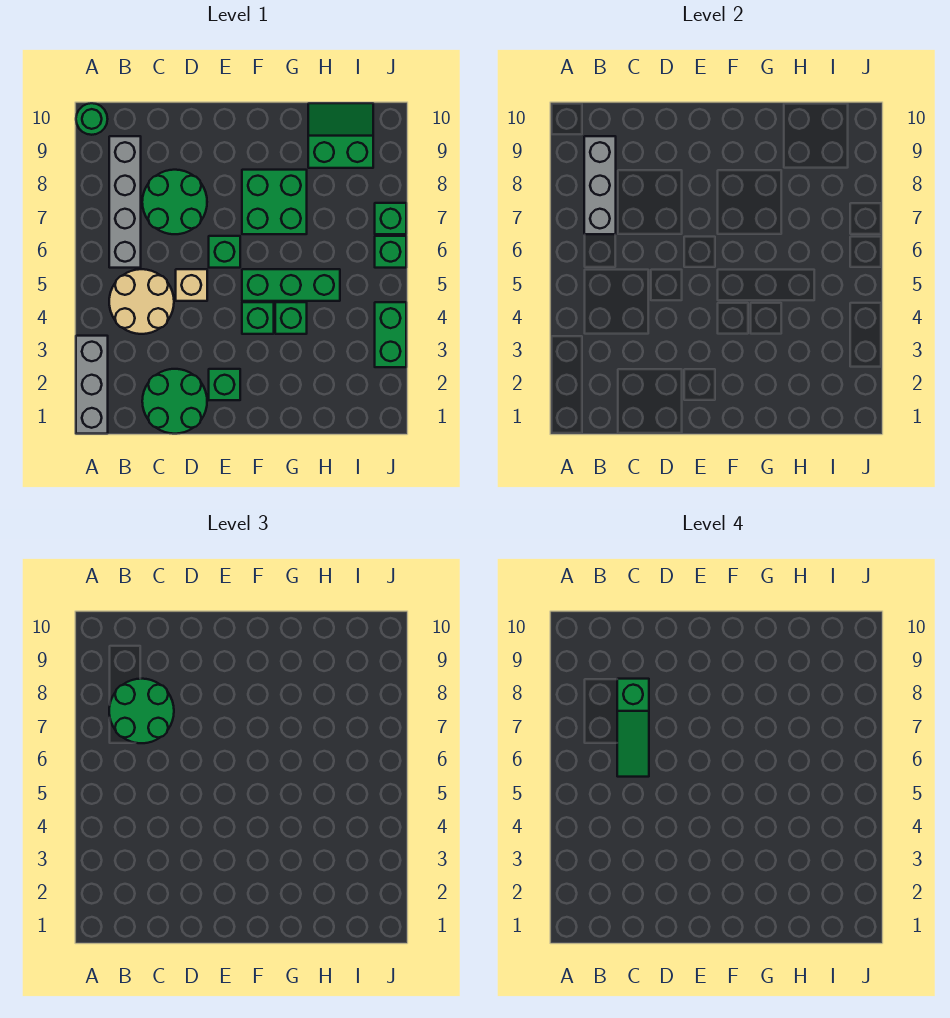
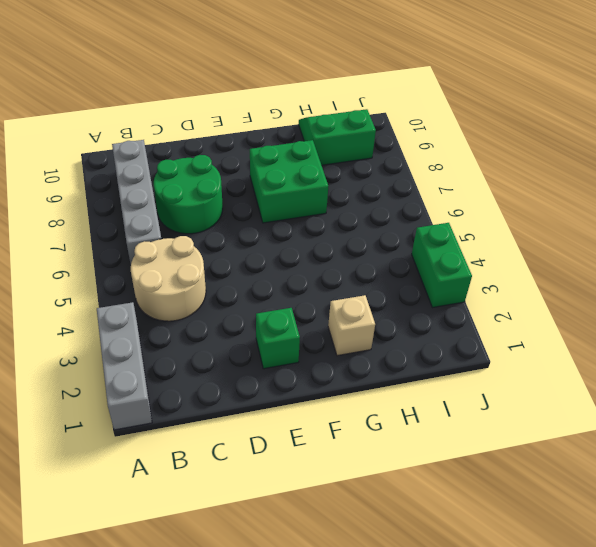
tan brick G2 level 1 -> tan brick D5 level 1
none -> green round brick A10 level 1
none -> green round brick C1:D2 level 1
none -> green brick E6 level 1

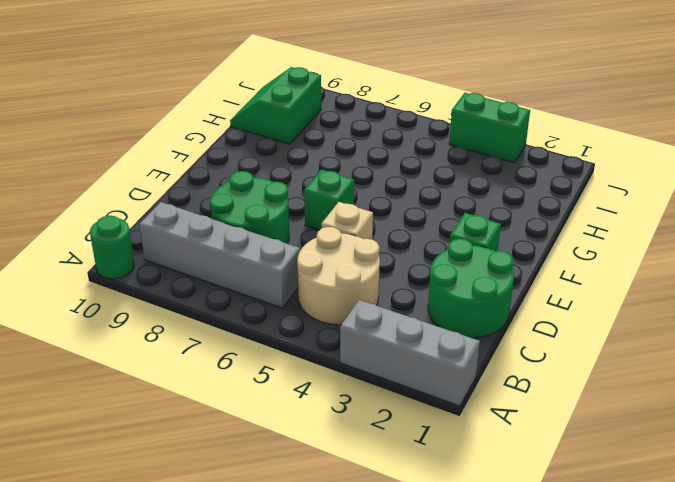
none -> green brick F4 level 1
none -> green brick F5:H5 level 1
none -> green brick F7:G8 level 1

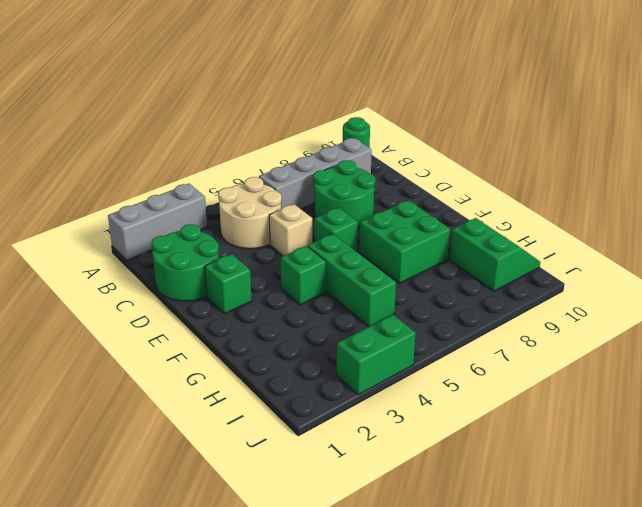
none -> green brick G4 level 1
none -> green brick J6 level 1
none -> green brick J7 level 1

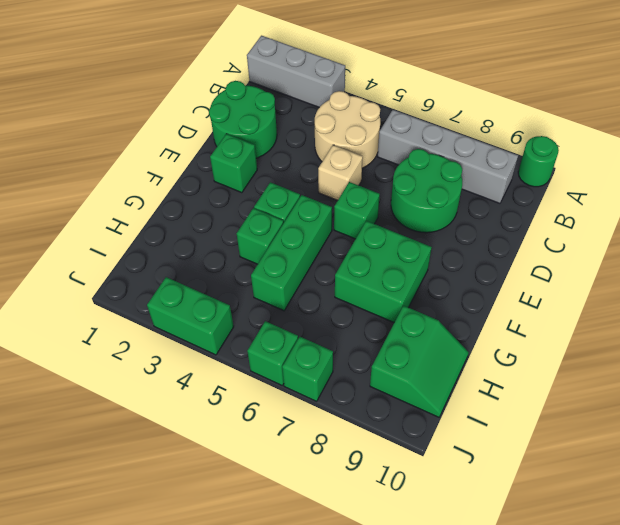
none -> grey brick B7:B9 level 2
none -> green round brick B7:C8 level 3
none -> green slope C6:C8 level 4 top 8

